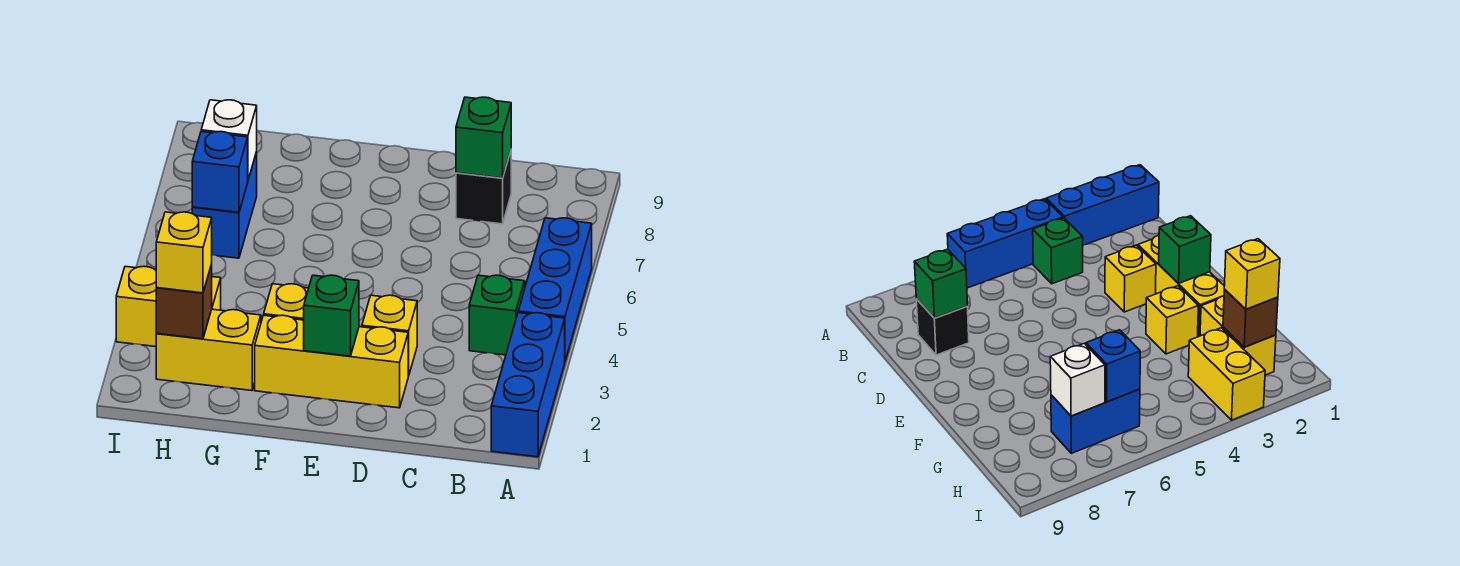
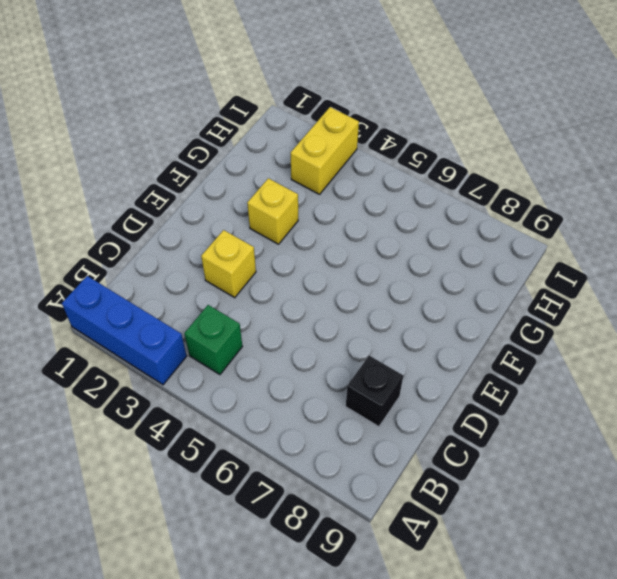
none -> blue brick A4:A6 level 1
none -> yellow brick D2:F2 level 1
none -> yellow brick G2:H2 level 1

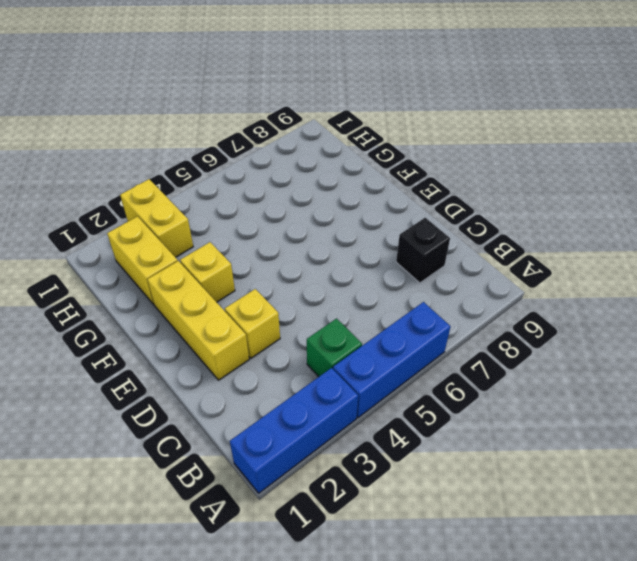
none -> blue brick H6:H7 level 1
none -> green brick C8 level 2
none -> green brick E2 level 2

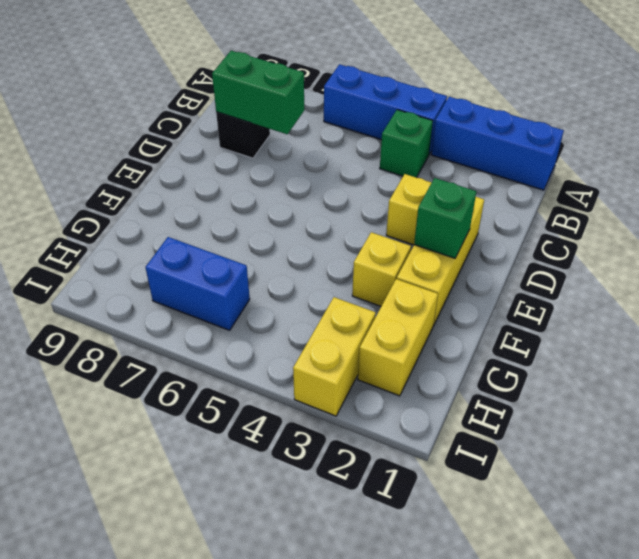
green brick C7:C8 level 2 -> green brick C8 level 2
none -> brown brick H2 level 2
none -> blue brick H6 level 2
none -> white brick H7 level 2

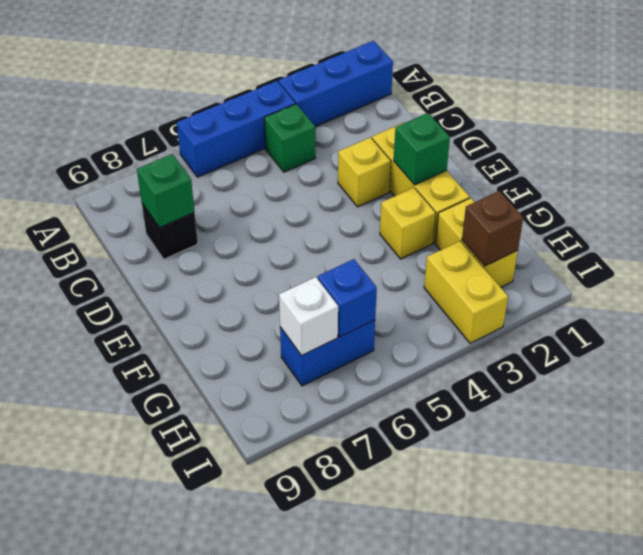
none -> yellow brick H2 level 3

